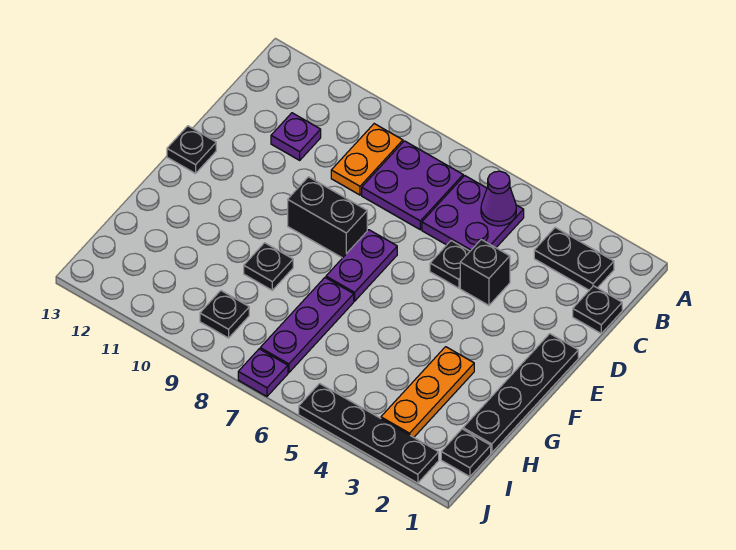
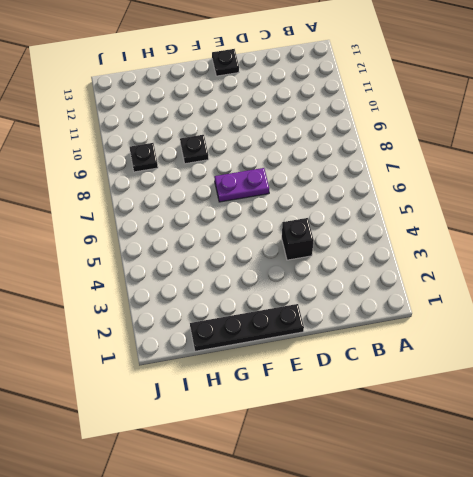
none -> black plate B2:B3 level 1
none -> purple plate B5:C6 level 1
none -> purple plate B7:C8 level 1

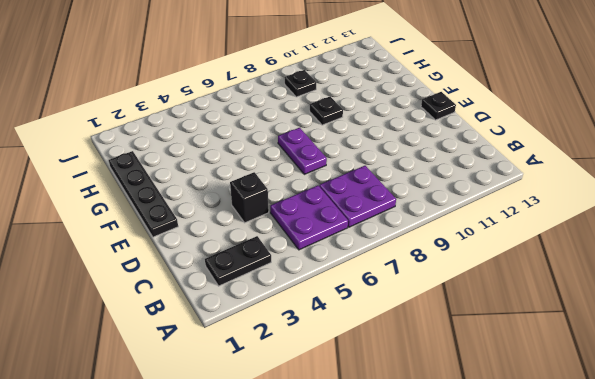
none -> orange plate B9:C9 level 1
none -> black plate C1 level 1
none -> purple plate C11 level 1

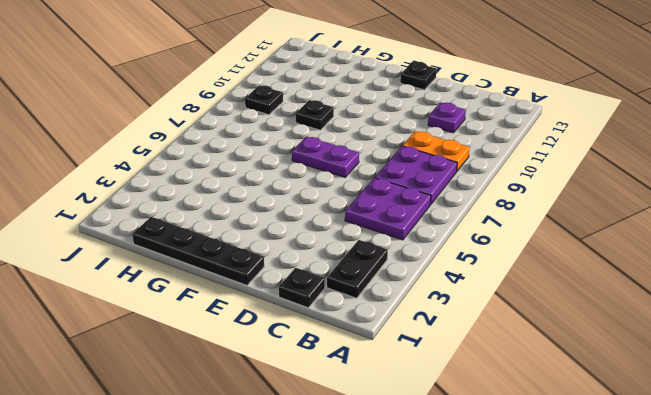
none -> black brick D4 level 1
none -> black plate D5 level 1
none -> black brick E8:E9 level 1

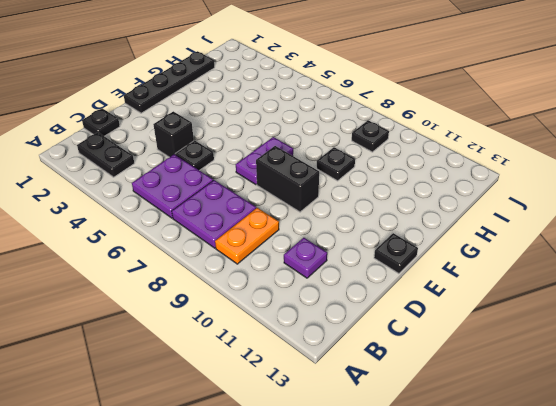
none -> orange plate G3:I3 level 1
none -> purple plate G7:I7 level 1
none -> black plate I1 level 1

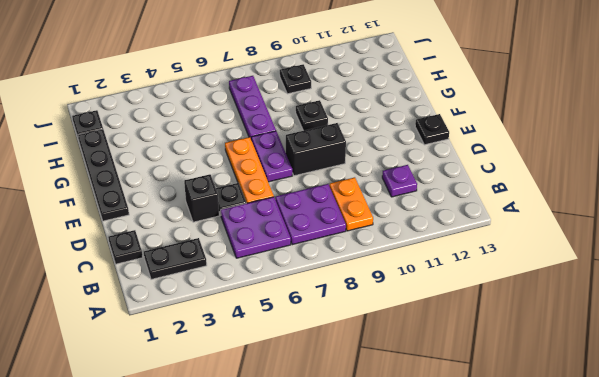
orange plate D6:F6 level 1 -> orange plate G3:I3 level 1
none -> black plate J2:J5 level 1
none -> purple plate J7 level 1
none -> purple cone B5 level 2

